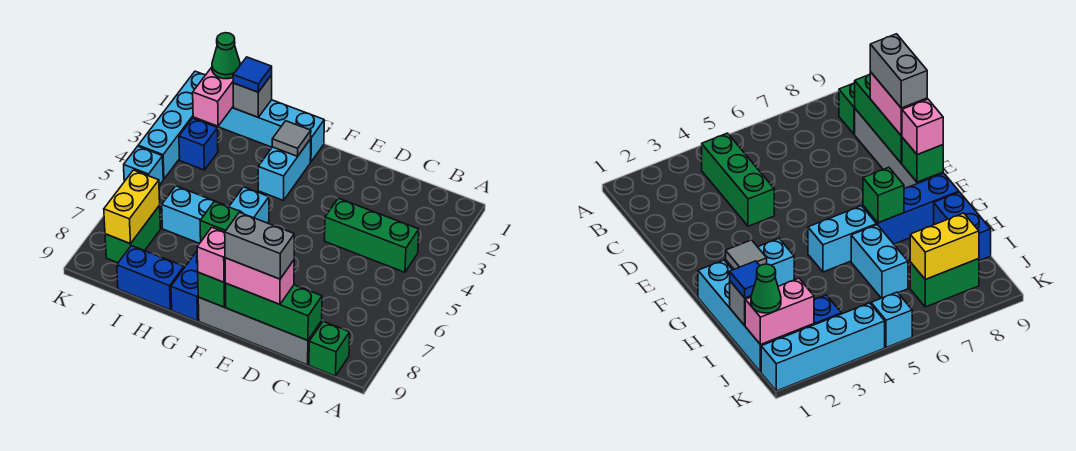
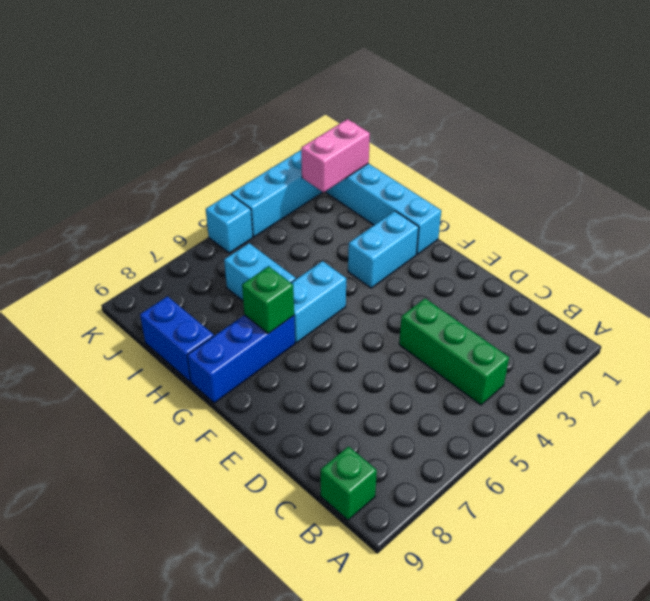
none -> grey brick C9:F9 level 1
none -> blue brick J3 level 1
none -> green brick J7:J8 level 1

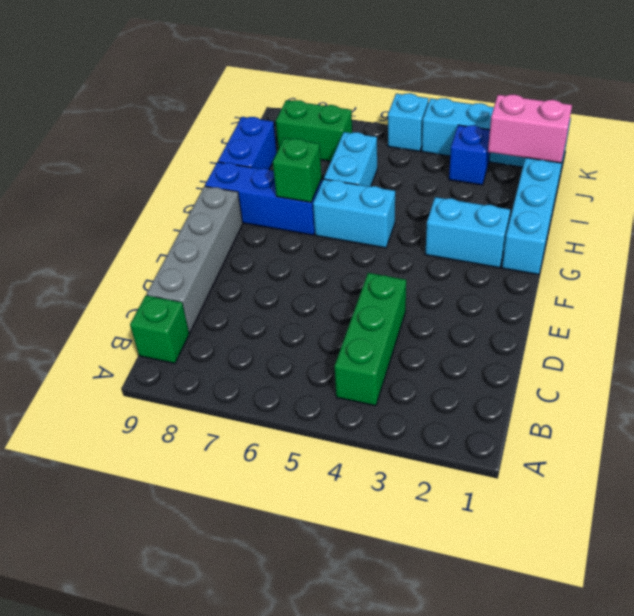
none -> green brick C9:E9 level 2
none -> green brick F9 level 2
none -> grey tile G2 level 2

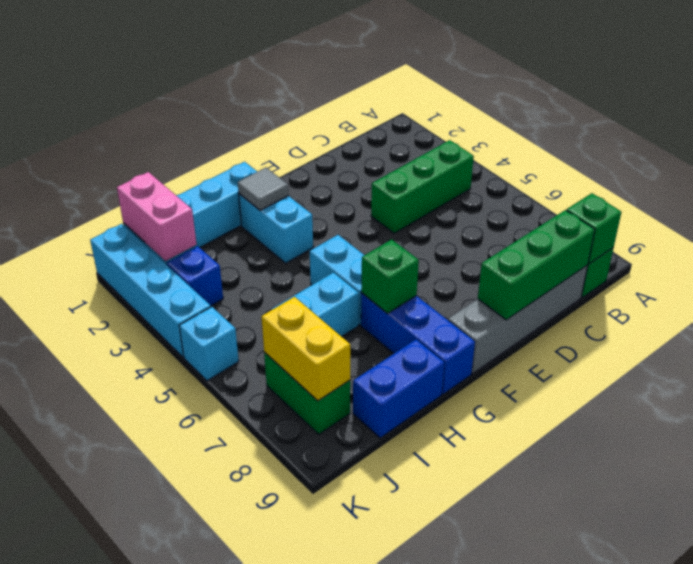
green brick B9 level 2 -> green brick F9 level 2
none -> grey brick I1 level 2
none -> pink brick D9:E9 level 3
none -> pink brick F9 level 3

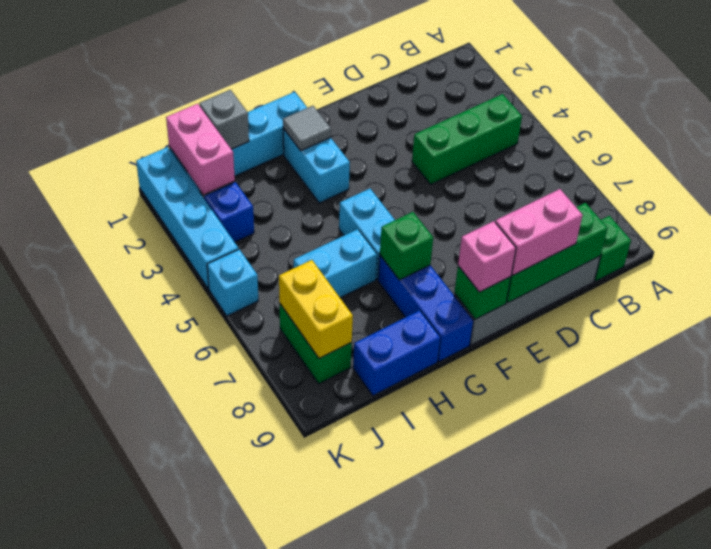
none -> blue tile I1 level 3
none -> green cone J1 level 3
none -> grey brick D9:E9 level 4

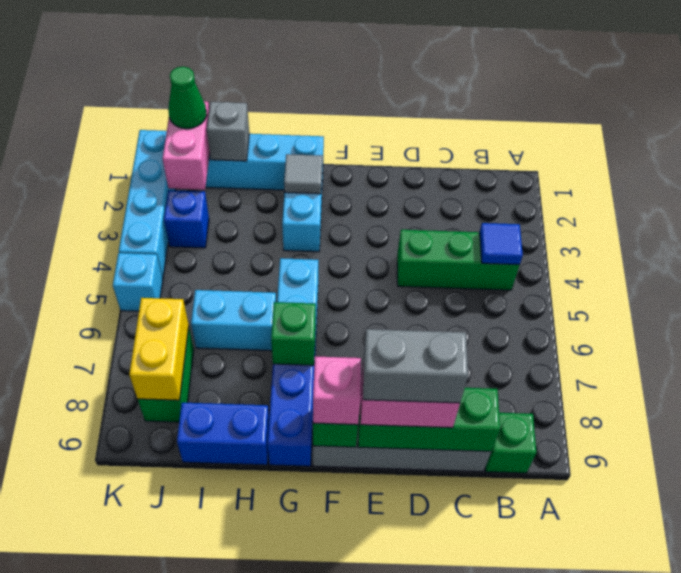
blue tile B4 level 2 -> blue tile I1 level 3

